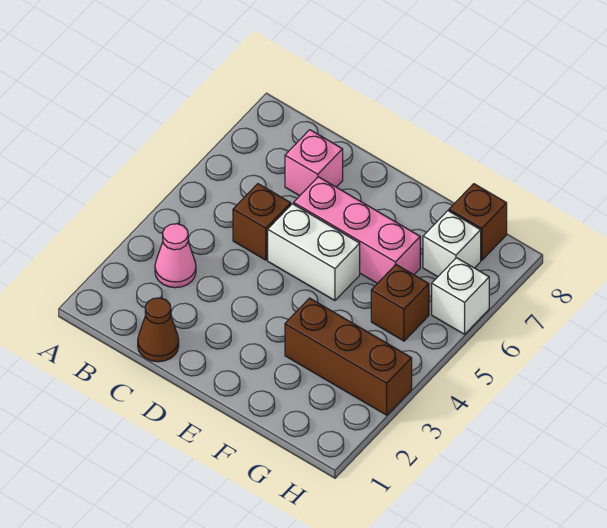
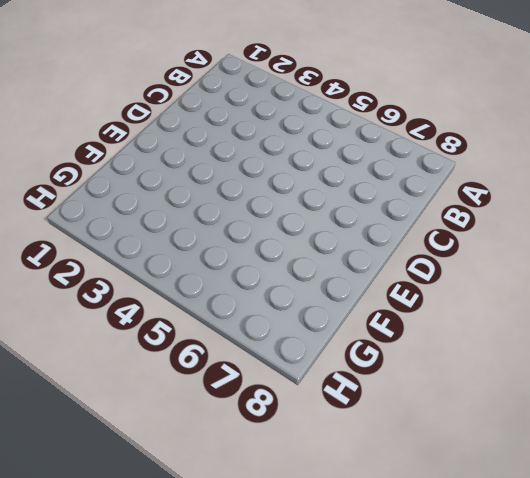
none -> pink cone B3 level 1
none -> brown cone C1 level 1

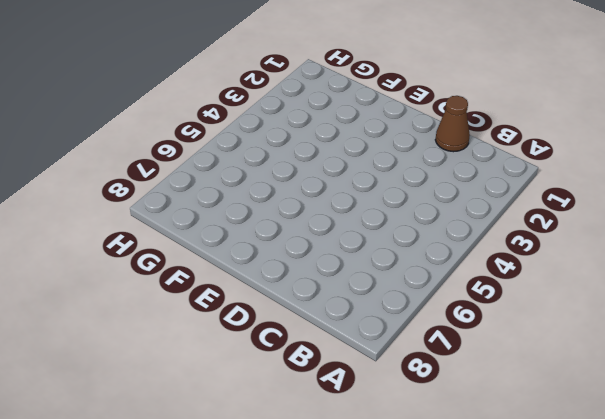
none -> pink cone B3 level 1
none -> brown brick C5 level 1

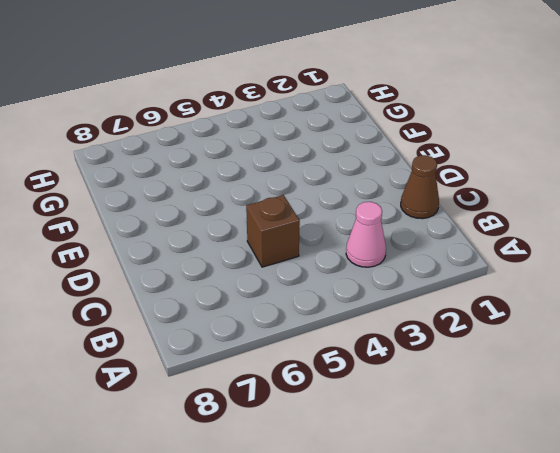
none -> pink brick C7 level 1
none -> white brick D5:E5 level 1

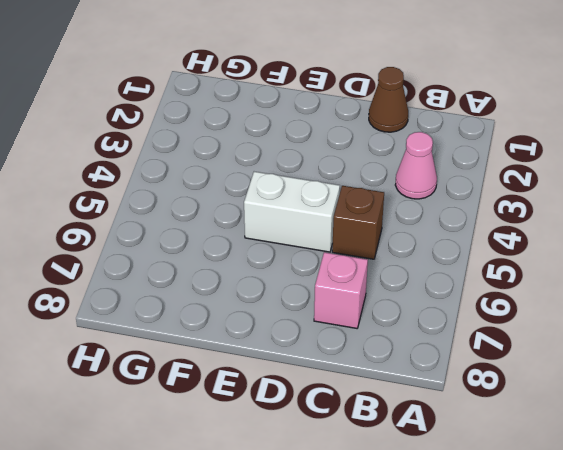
none -> pink brick D6:F6 level 1
none -> brown brick F3:H3 level 1

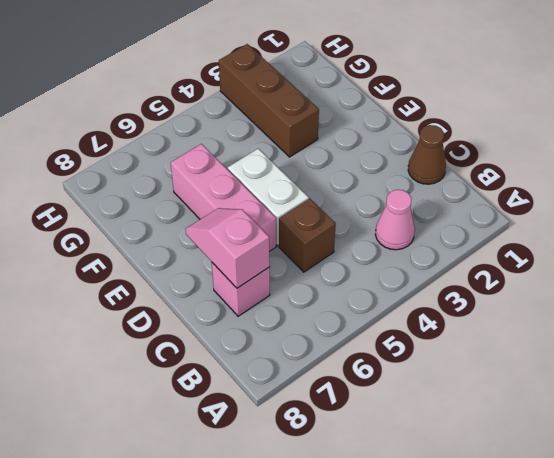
pink slope C7:D7 level 2 top C -> none
none -> brown brick G5 level 1
none -> white brick G7 level 1

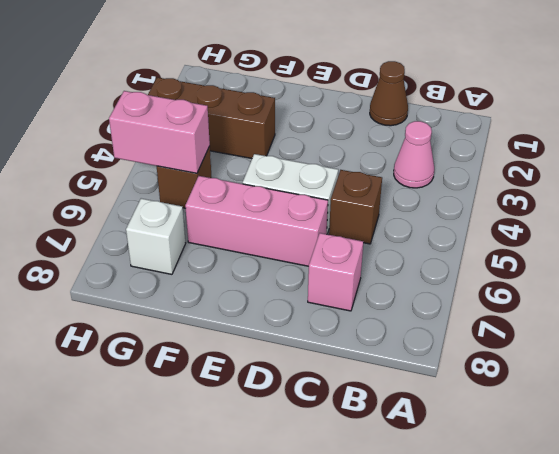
pink brick G5:H5 level 2 -> none
none -> brown brick G8 level 1
none -> white brick H6 level 1

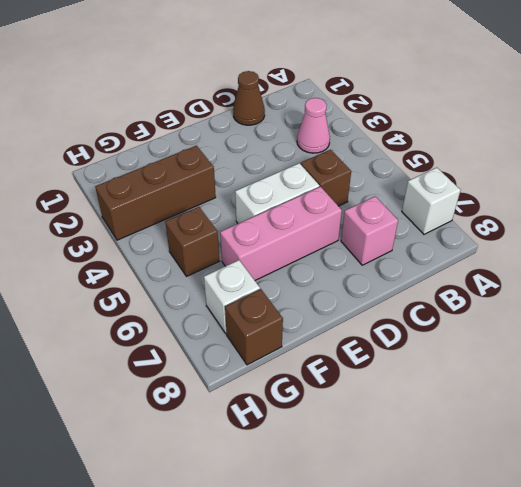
white brick A7 level 1 -> white brick H6 level 1

